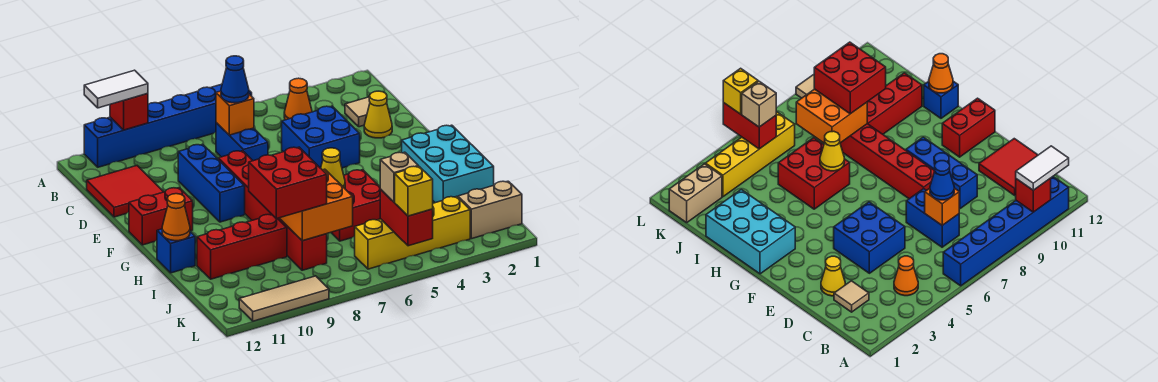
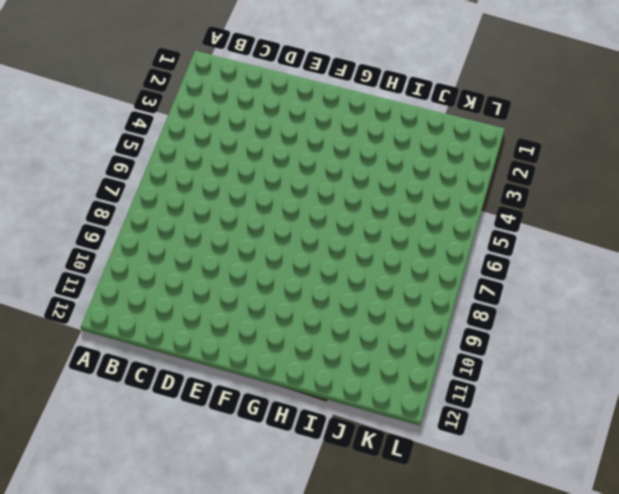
none -> blue brick A6:A11 level 1
none -> orange cone B4 level 1
none -> tan tile C2 level 1

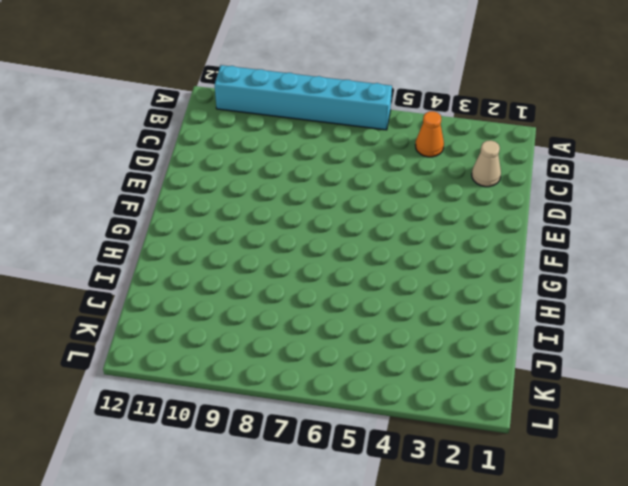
cyan brick A6:A11 level 1 -> blue brick A6:A11 level 1
tan cone C2 level 1 -> tan tile C2 level 1
none -> blue brick C7:D7 level 1
none -> red tile C11:D12 level 1
none -> yellow cone D2 level 1

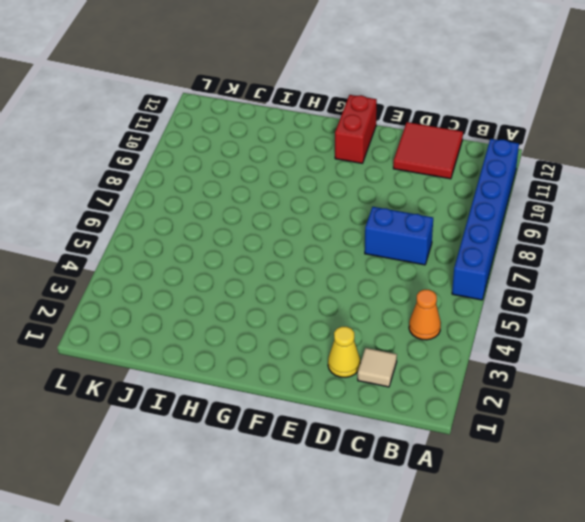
none -> blue brick D4:E5 level 1
none -> blue brick D9:F9 level 1
none -> red brick E8:J8 level 1

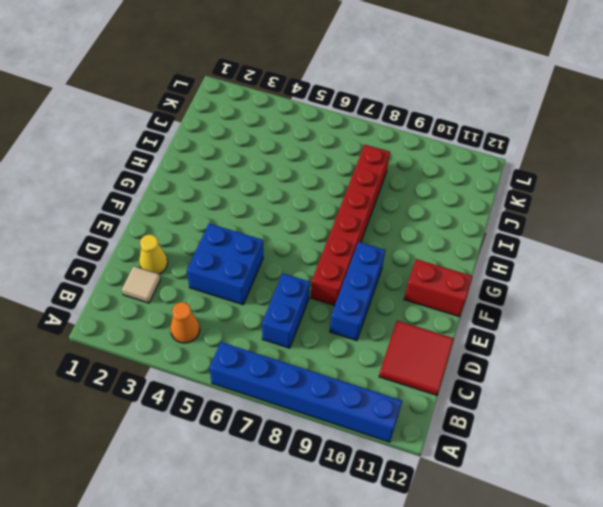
none -> cyan brick G1:I2 level 1
none -> red brick H5:I6 level 1
none -> blue brick H12 level 1

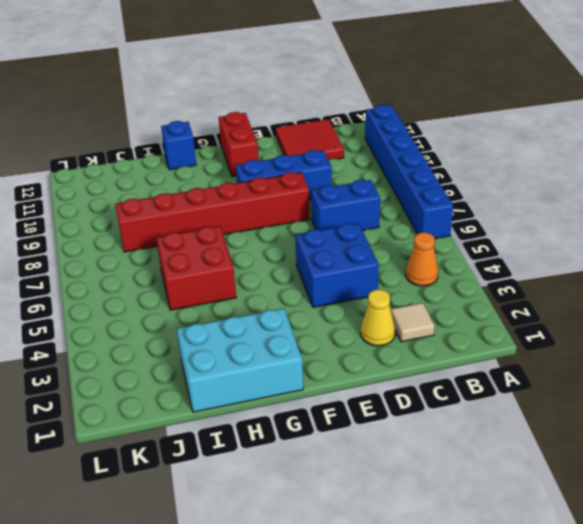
none -> red brick I9:I11 level 1
none -> tan brick K1:K2 level 1
none -> yellow brick K3:K6 level 1

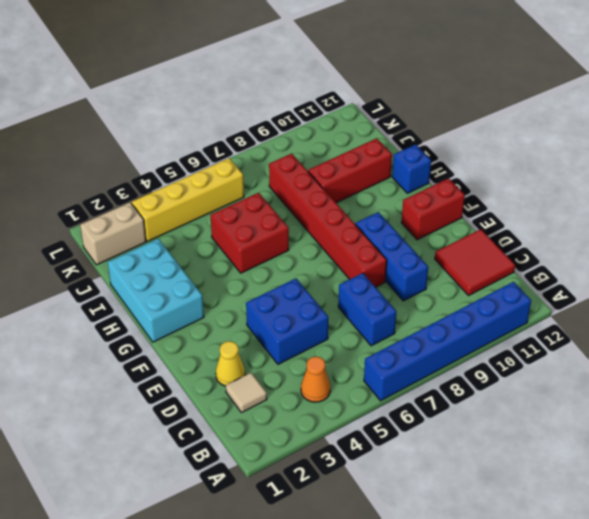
none -> tan tile L9:L11 level 1
none -> red brick A10 level 2
none -> orange brick C7 level 2

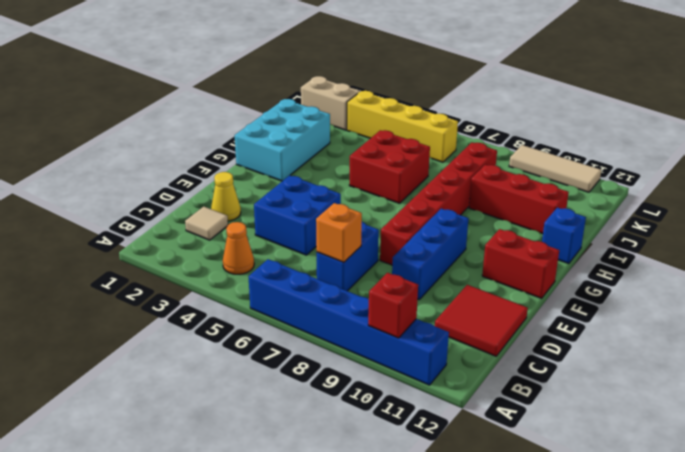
none -> yellow cone H6 level 2
none -> orange cone H12 level 2
none -> orange brick I7:J8 level 2

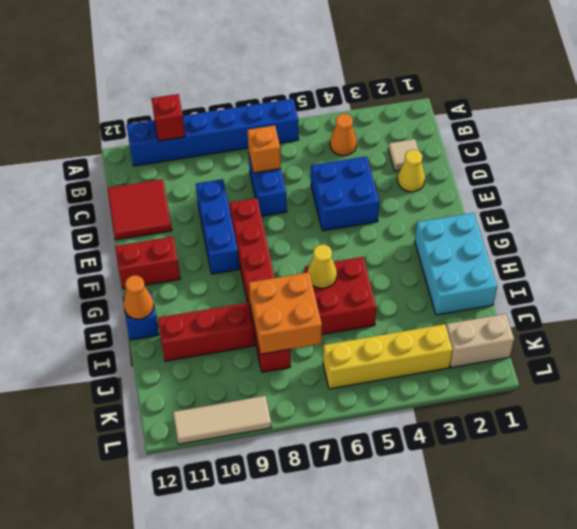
none -> red brick K5:L5 level 2
none -> white tile A10:A11 level 3
none -> blue cone C7 level 3

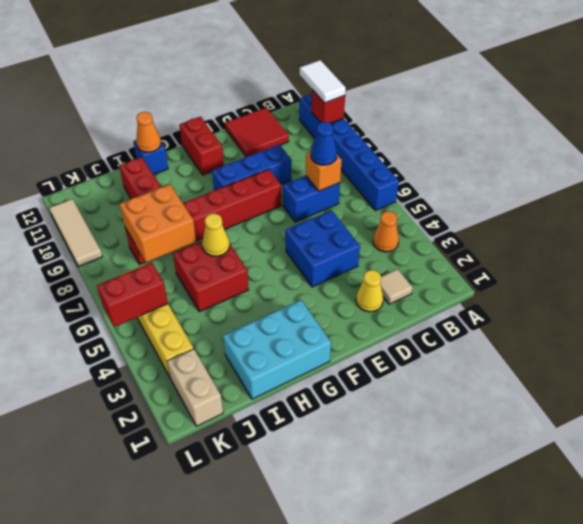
none -> red brick I8:J9 level 3
none -> tan brick K5 level 3
none -> yellow brick L5 level 3

